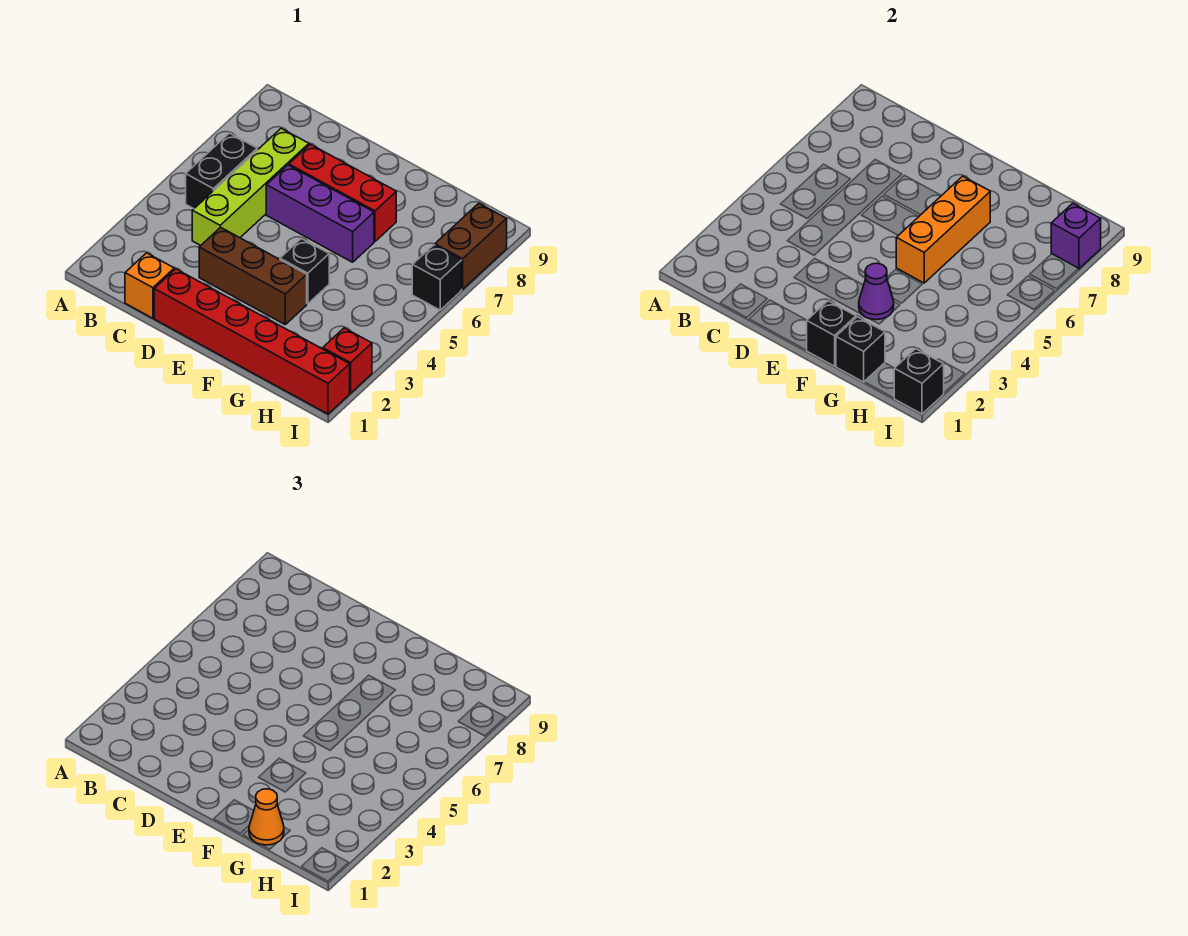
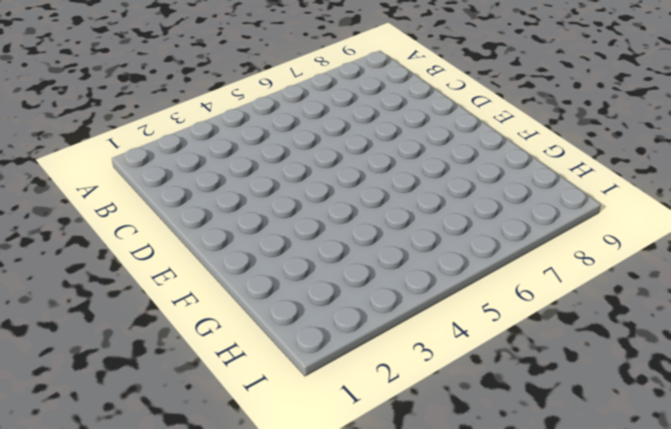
none -> black brick B5:B6 level 1
none -> orange brick C1 level 1
none -> lime brick C4:C7 level 1

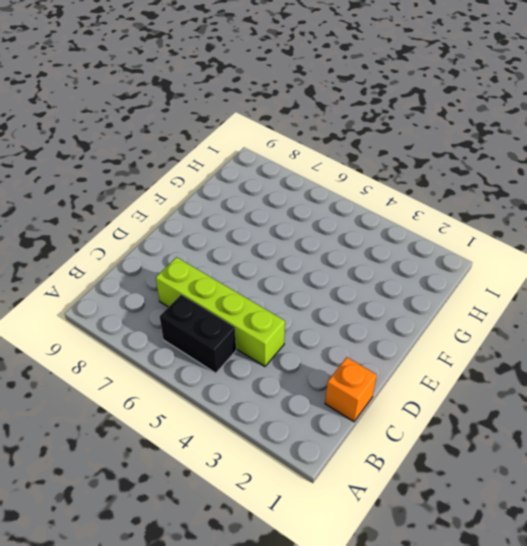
none -> red brick D1:I1 level 1
none -> brown brick D3:F3 level 1
none -> purple brick D6:F6 level 1

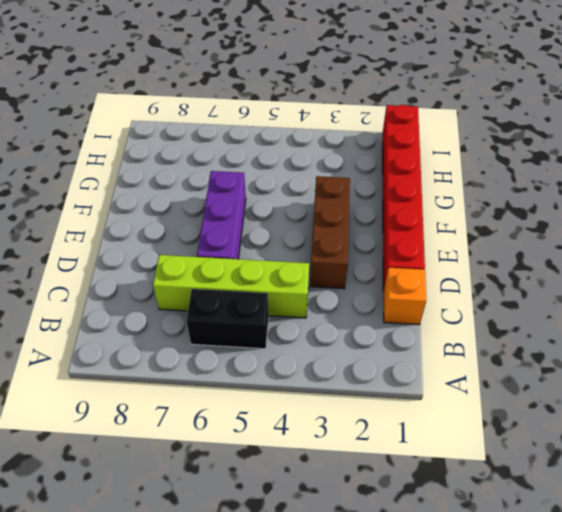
none -> red brick D7:F7 level 1
none -> black brick F4 level 1
none -> red brick I2 level 1

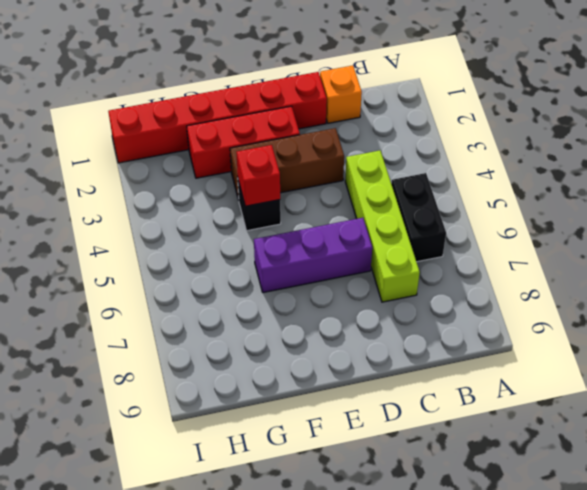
red brick E2:G2 level 1 -> red brick D7:F7 level 1
red brick F4 level 2 -> red brick I2 level 1
none -> black brick I6 level 1
none -> brown brick I7:I8 level 1
none -> black brick F1 level 2

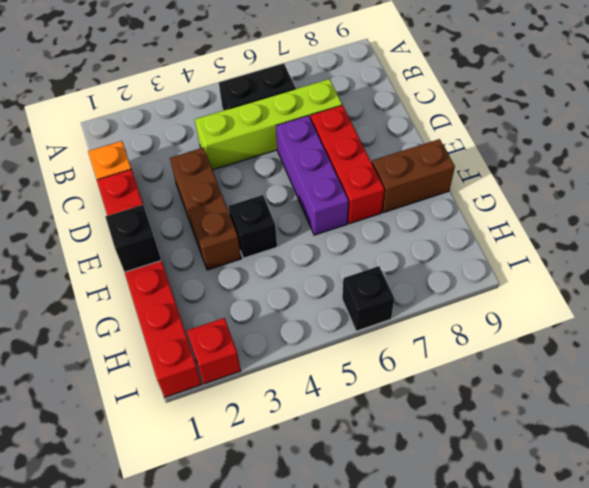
brown brick F8:F9 level 1 -> brown brick I7:I8 level 1
none -> purple cone F3 level 2
none -> orange brick F5:F7 level 2
none -> black brick G1 level 2

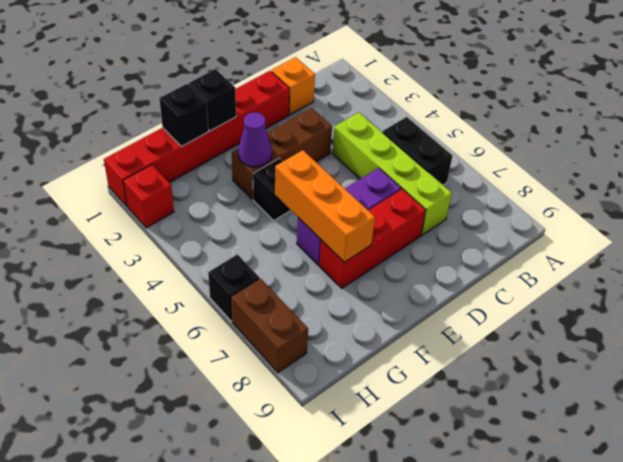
none -> black brick I1 level 2
none -> purple brick I8 level 2
none -> orange cone G1 level 3

